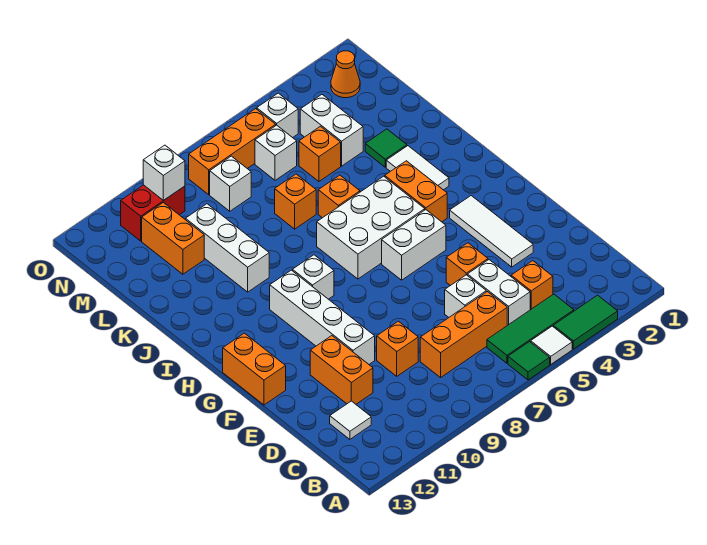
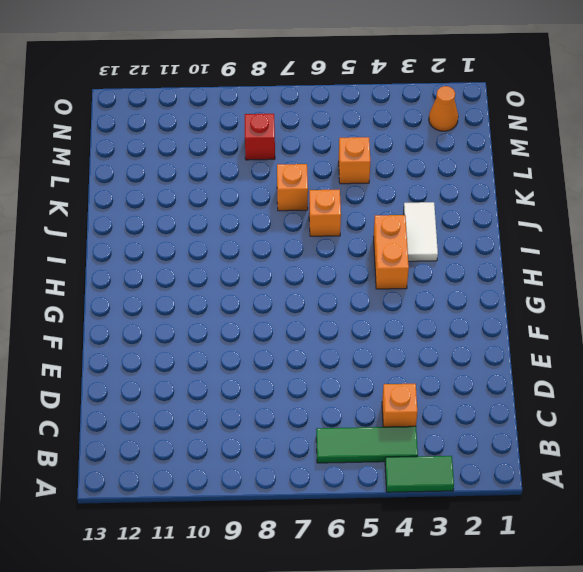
red brick M8 level 1 -> white brick M8 level 1
none -> white tile A5 level 1
none -> green tile A6 level 1
none -> white brick C5:D5 level 1
none -> orange brick C6:C8 level 1

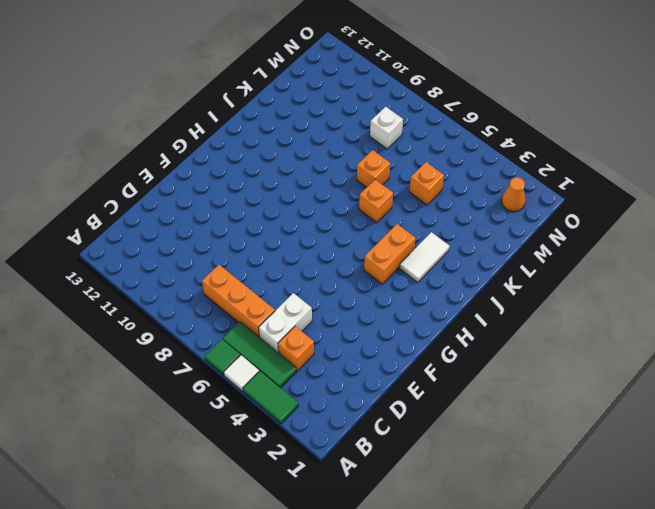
none -> white tile C12 level 1
none -> white brick D6 level 1
none -> orange brick D9 level 1
none -> orange brick D11:E11 level 1

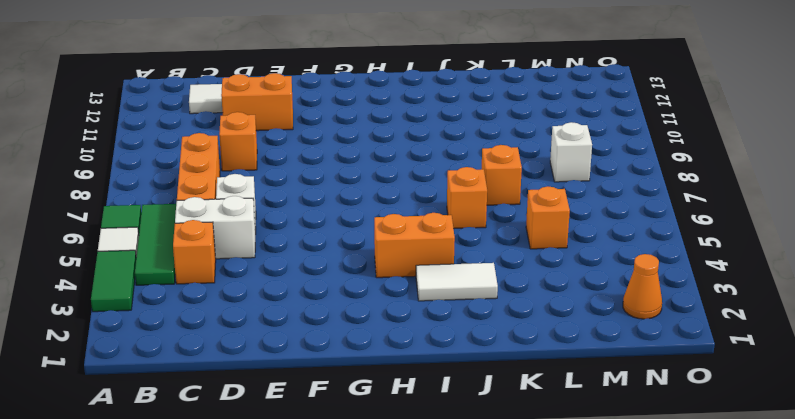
none -> white tile E3:G3 level 1
none -> orange brick E5 level 1
none -> white brick E10:H10 level 1
none -> orange brick F13:G13 level 1

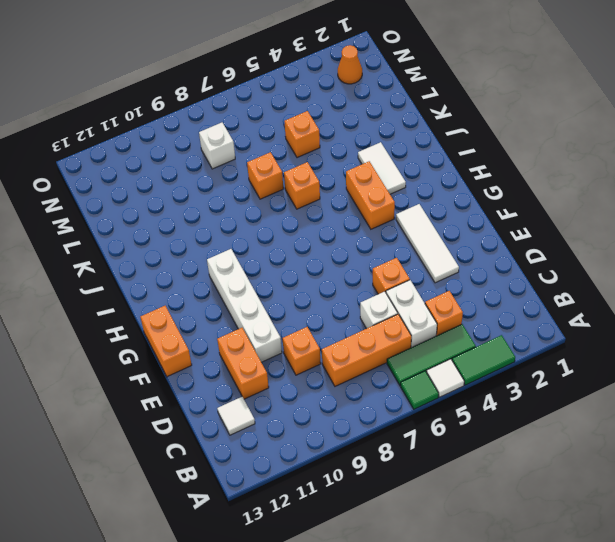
none -> white brick G5:G6 level 1
none -> white brick H5:I7 level 1
none -> white brick H9 level 1
none -> white brick J10:L10 level 1

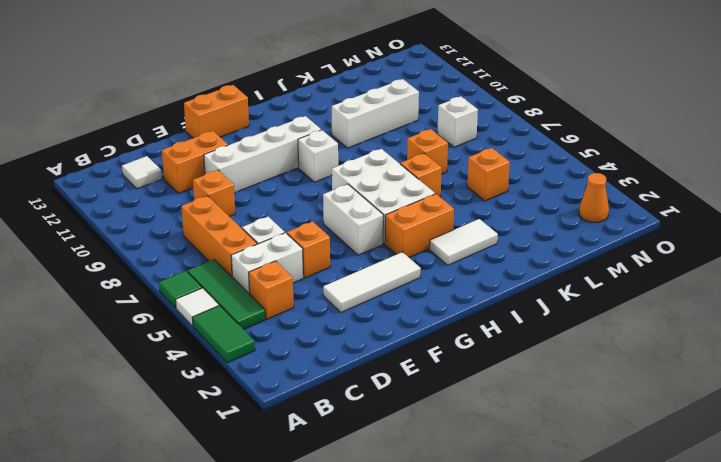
none -> green tile K3 level 1
none -> white brick L4:M4 level 1
none -> orange brick L11:M11 level 1
none -> white brick M6 level 1

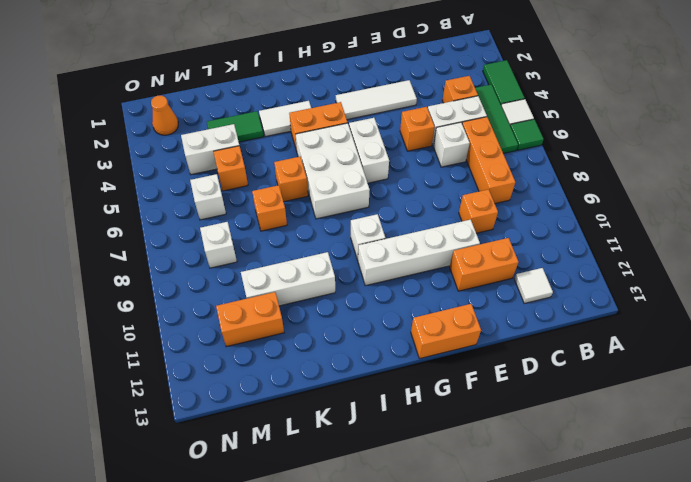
green tile K3:L3 level 1 -> green tile K3 level 1
none -> white brick N5 level 1
none -> orange brick N6:N8 level 1
none -> red brick N10:N11 level 1
none -> white brick N10 level 2

